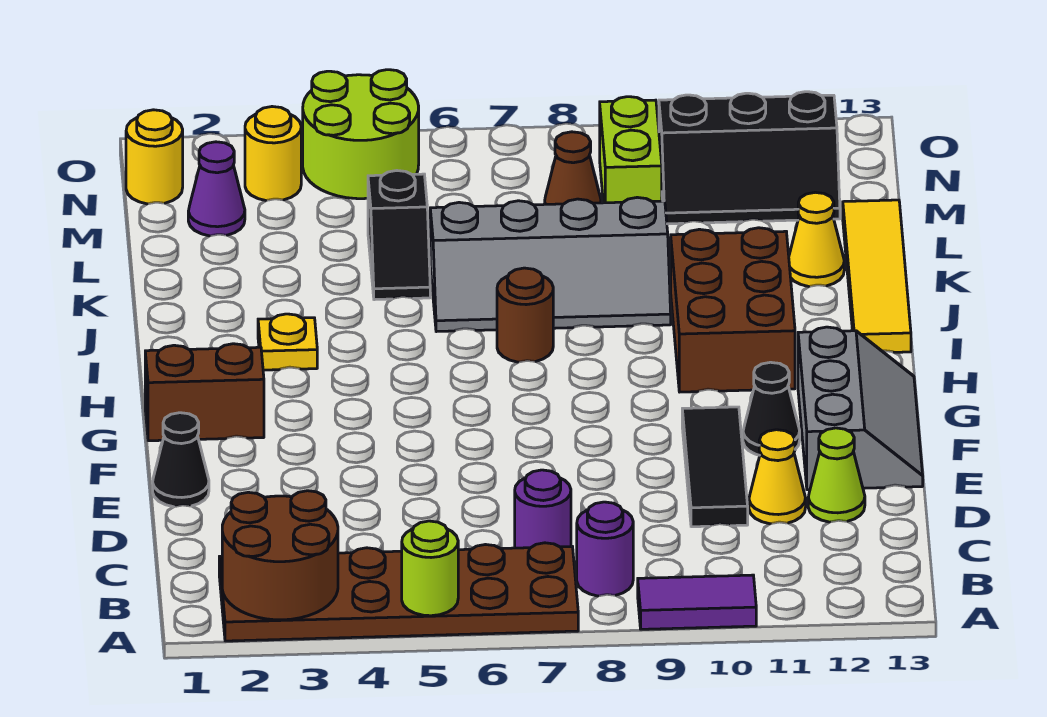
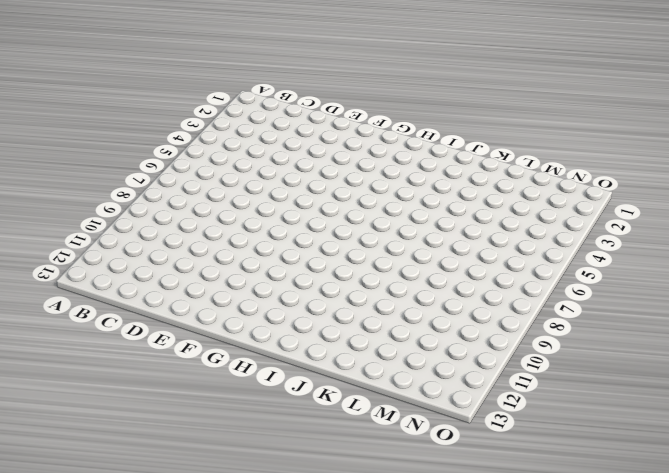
none -> brown plate A2:B7 level 1
none -> purple tile A9:A10 level 1
none -> purple round brick B8 level 1

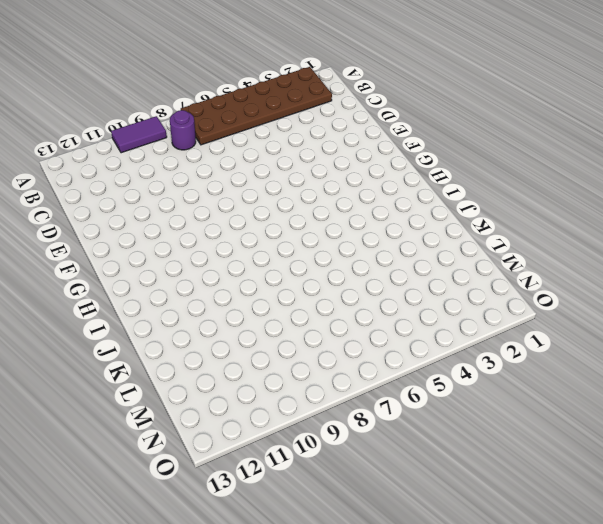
none -> purple round brick C7 level 1
none -> black tile D10:F10 level 1
none -> yellow cone D11 level 1

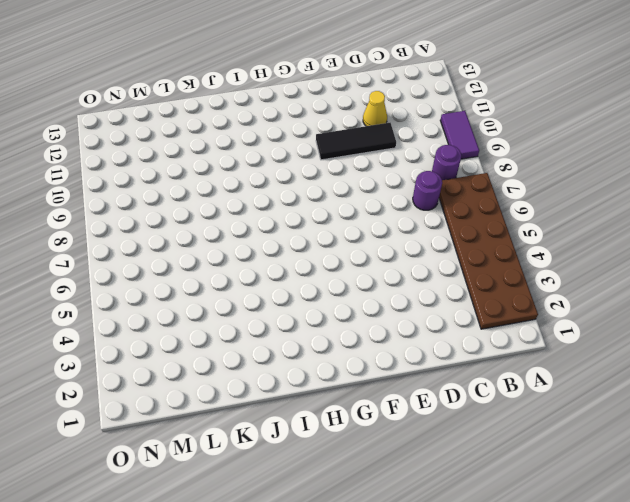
none -> lime cone D12 level 1
none -> black cone E1 level 1
none -> grey slope E12:G13 level 1 top 12

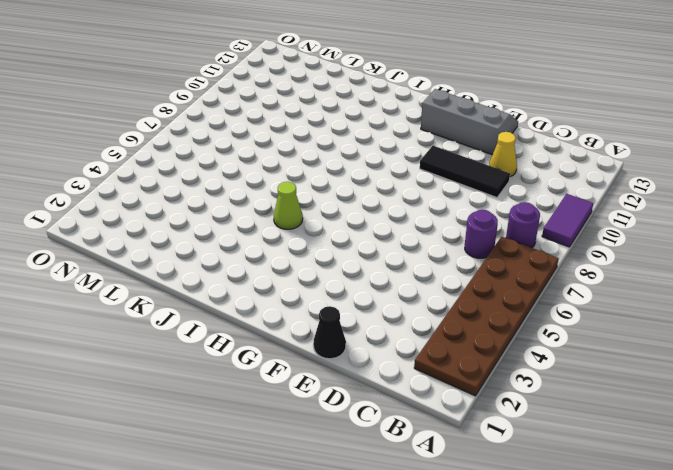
lime cone I5 level 1 -> lime cone D12 level 1
none -> black cone F11 level 1
none -> brown brick G1:G2 level 1
none -> brown brick H10:J11 level 1

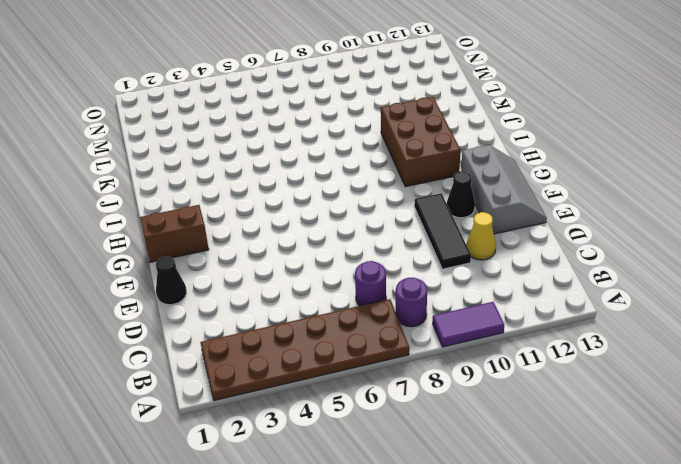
none -> lime cone D12 level 1
none -> yellow plate I3 level 1
none -> brown round brick I7 level 1

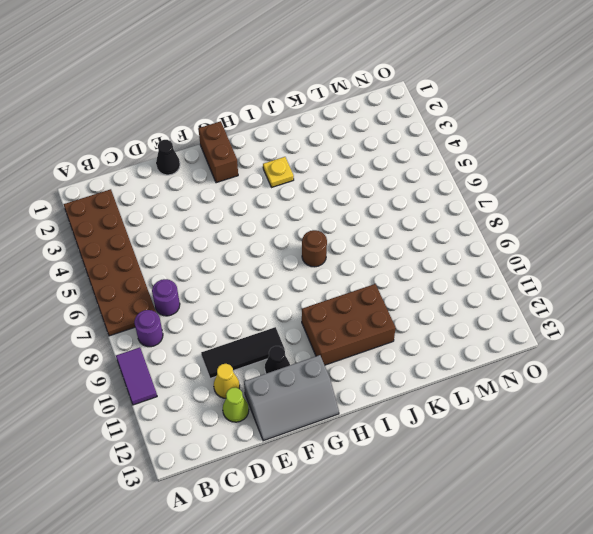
none -> yellow tile I13:L13 level 1
none -> grey slope J6:K9 level 1 top K
none -> black slope K5:L5 level 1 top L

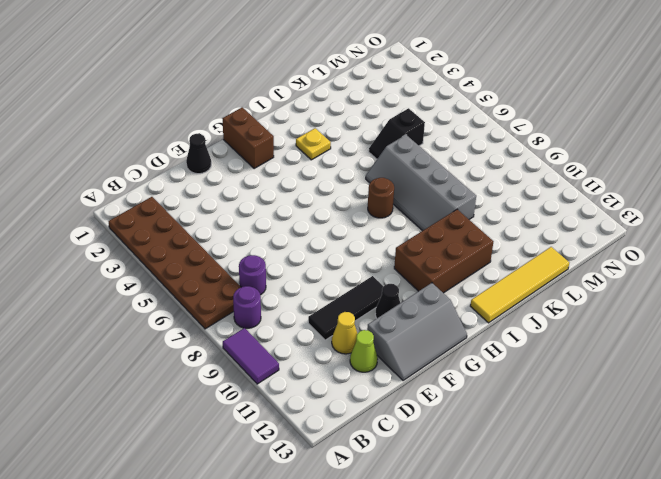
none -> yellow cone K12 level 1
none -> purple cone M2 level 1
none -> brown cone M8 level 1

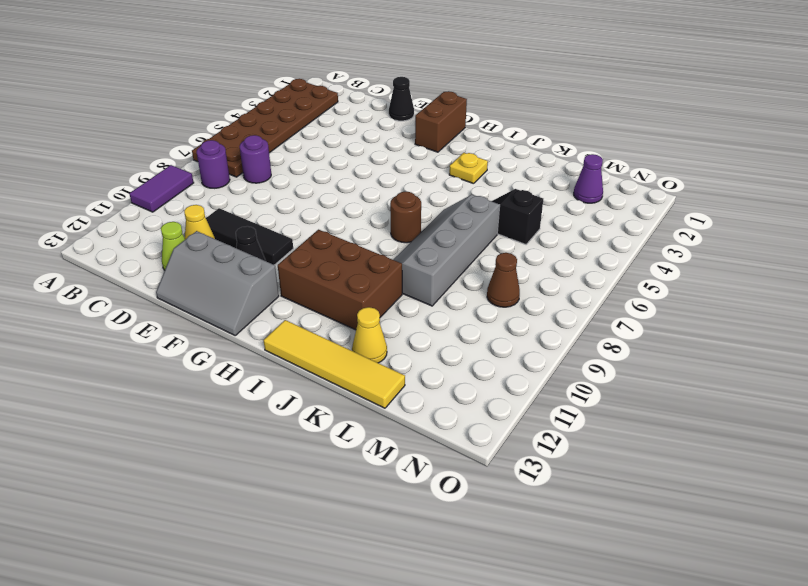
none -> lime brick M9:N9 level 1
none -> black slope M10:N12 level 1 top N
none -> yellow round brick N1 level 1

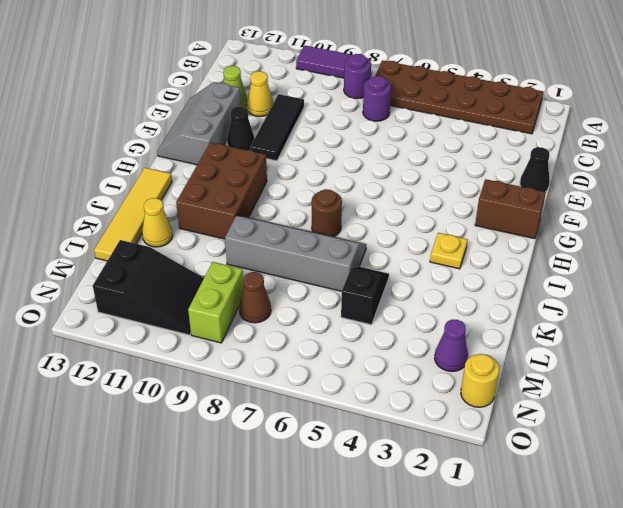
black slope M10:N12 level 1 top 12 -> black slope M10:N12 level 1 top N
none -> yellow round brick N3 level 1
none -> lime round brick N4:O5 level 1
none -> brown round brick A2:B3 level 2

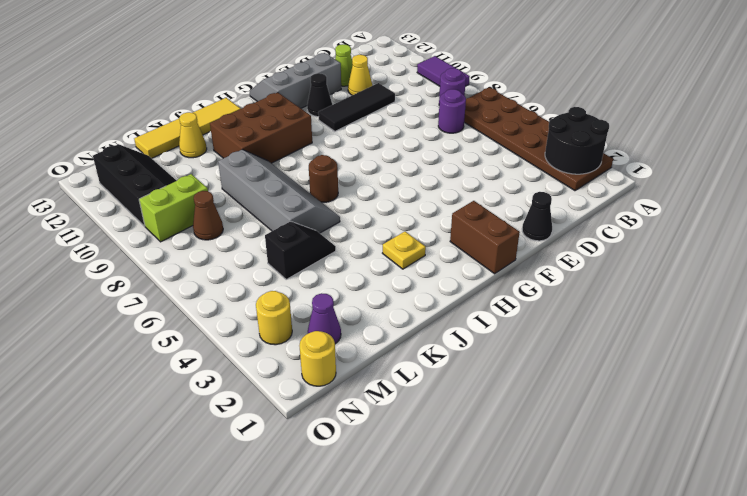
black round brick A2:B3 level 2 -> brown round brick A2:B3 level 2
none -> lime round brick N4:O5 level 1
none -> lime round brick A5 level 2

